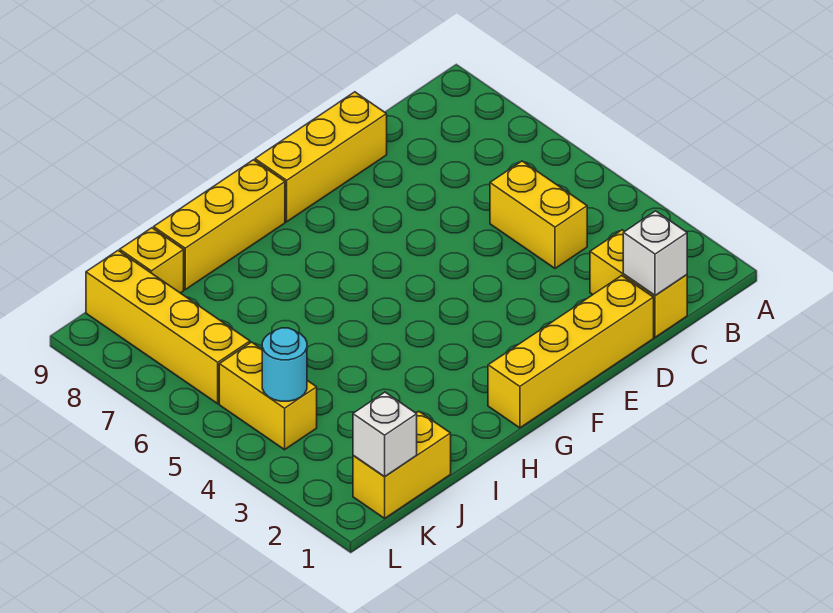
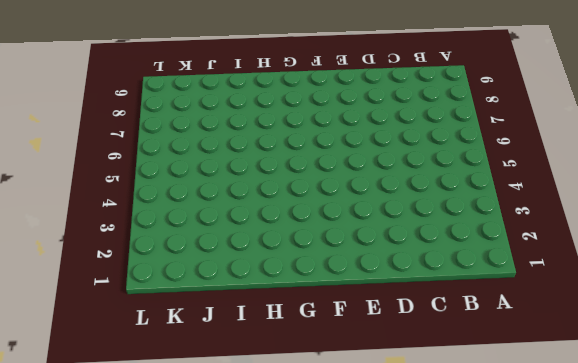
none -> yellow brick C1:C2 level 1
none -> yellow brick C4:C5 level 1
none -> yellow brick D1:G1 level 1

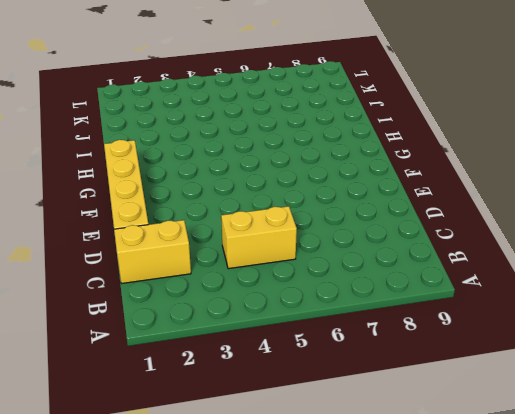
none -> yellow brick D9:F9 level 1
none -> yellow brick G9:I9 level 1
none -> yellow brick J1:K1 level 1

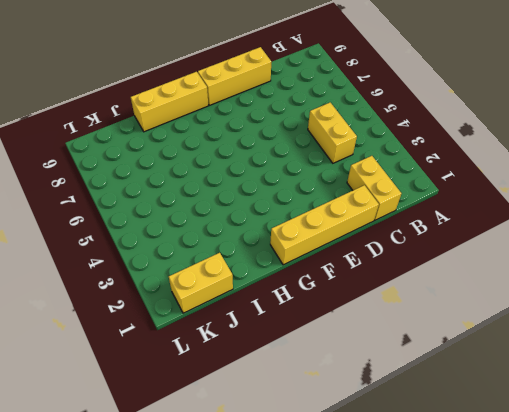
none -> yellow brick J9 level 1
none -> yellow brick K4:K5 level 1
none -> yellow brick K6:K9 level 1

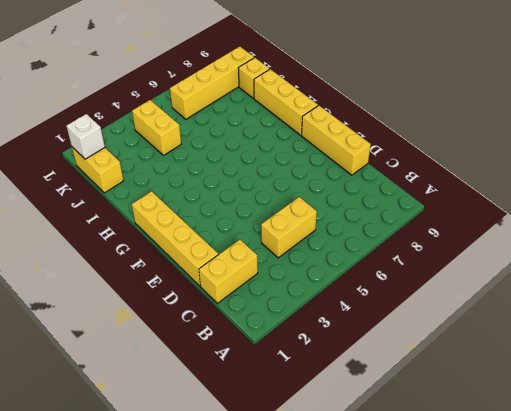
yellow brick J4:K4 level 1 -> yellow brick K4:K5 level 1
none -> white brick C1 level 2
none -> cyan round brick K4 level 2

